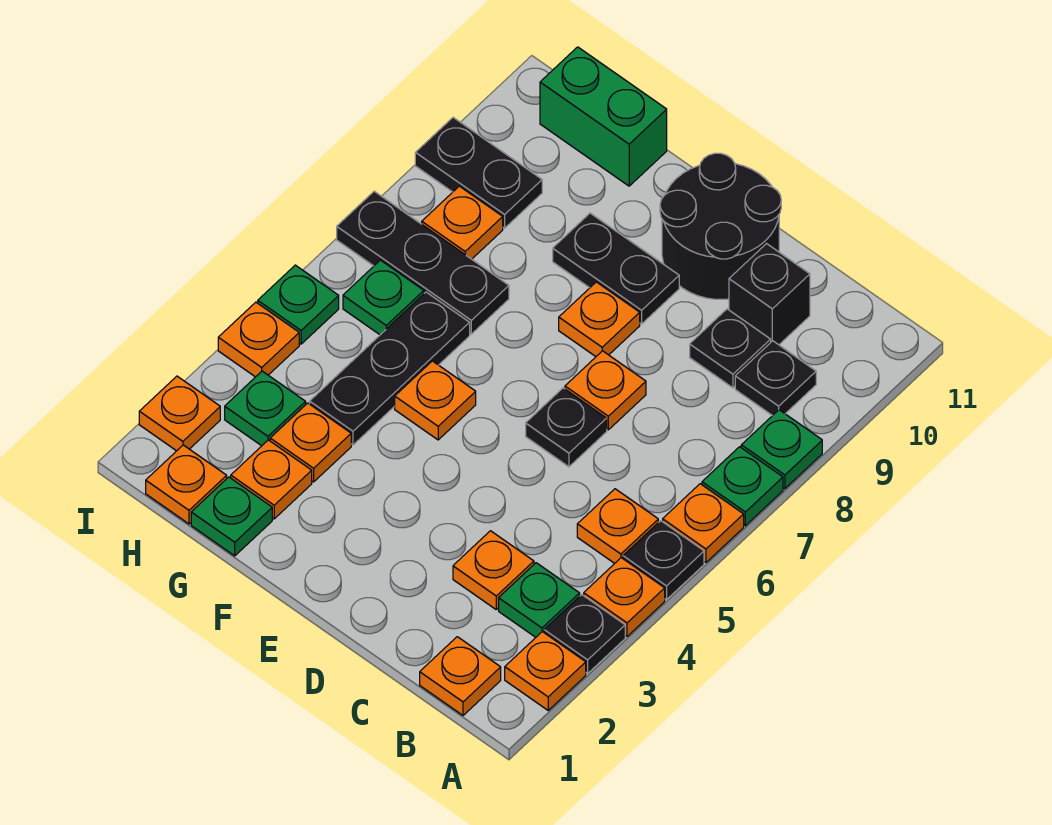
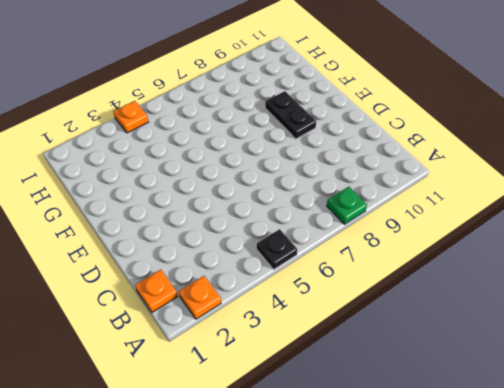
none -> black plate A3 level 1
none -> orange plate A4 level 1
none -> orange plate A6 level 1
none -> green plate A7 level 1

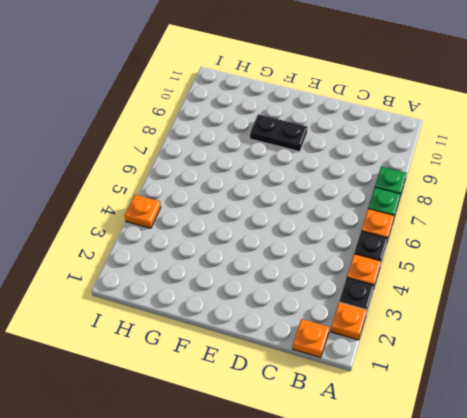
none -> green plate B3 level 1
none -> orange plate B5 level 1
none -> black plate B9 level 1
none -> orange plate C3 level 1

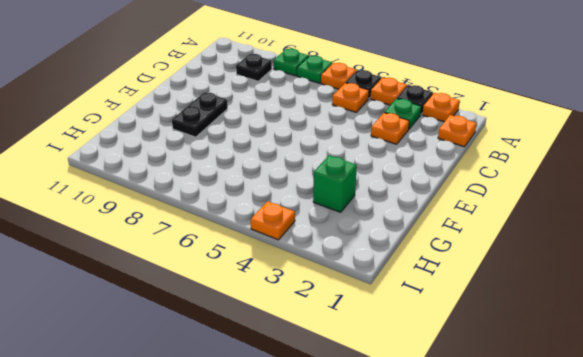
green brick G3 level 1 -> orange plate G3 level 1
none -> black plate C9 level 1
none -> black brick C10 level 1
none -> black plate D6 level 1
none -> orange plate D7 level 1

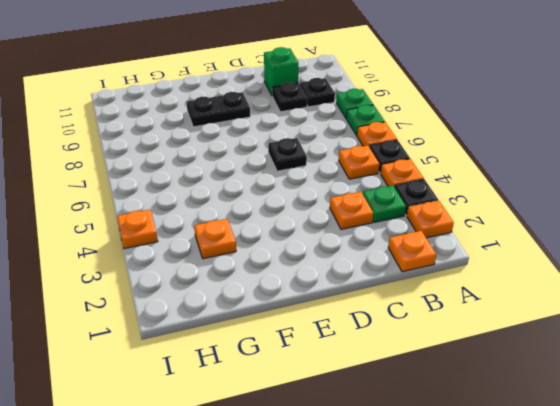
green brick C10 level 1 -> black brick C10 level 1
none -> orange plate D7 level 1
none -> black round brick D10:E11 level 1
none -> orange plate E8 level 1
none -> orange plate F5 level 1

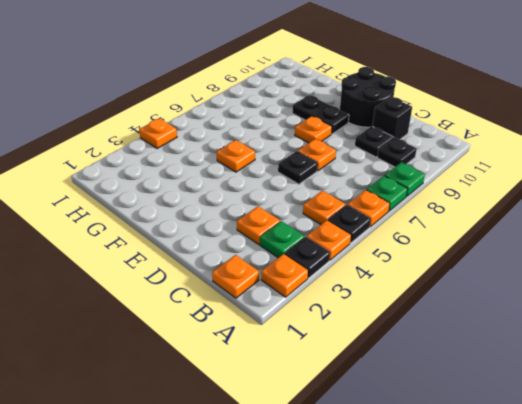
none -> green plate G1 level 1
none -> orange plate G2 level 1
none -> orange plate G3 level 1
none -> black plate G4:G6 level 1

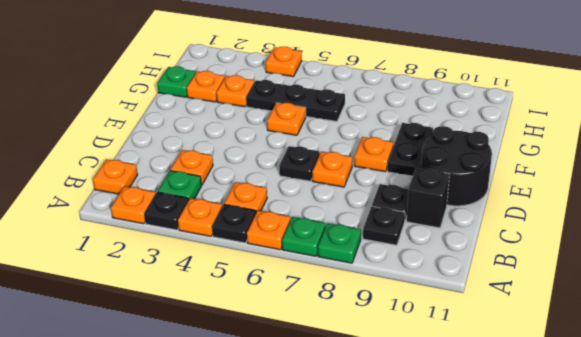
none -> black plate G7:I7 level 1
none -> green brick G11:H11 level 1
none -> orange plate H1 level 1
none -> green plate H3 level 1

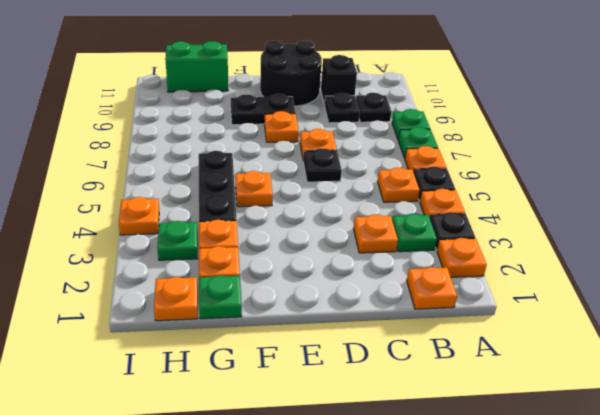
none -> black plate G7:I7 level 1
none -> green plate H6 level 1
none -> orange plate H8 level 1
none -> black plate H9:I9 level 1

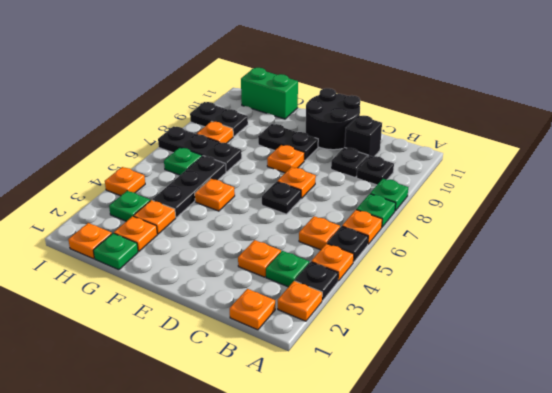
none -> orange plate I2 level 1
none -> green plate I5 level 1

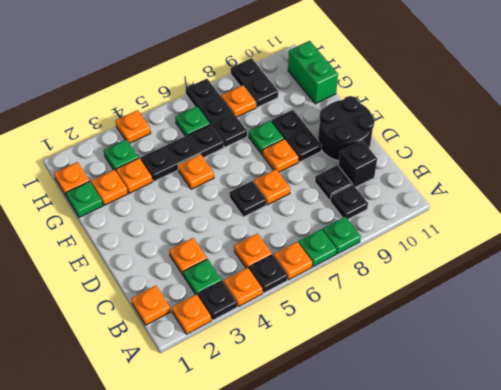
green plate F8 level 1 -> green plate I5 level 1
none -> orange plate I2 level 1

